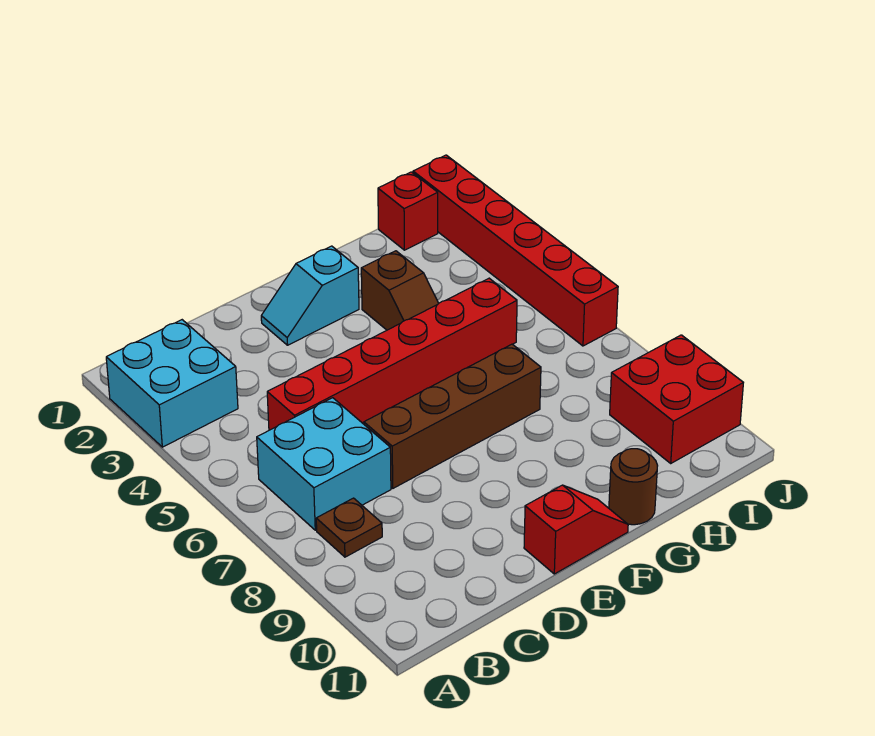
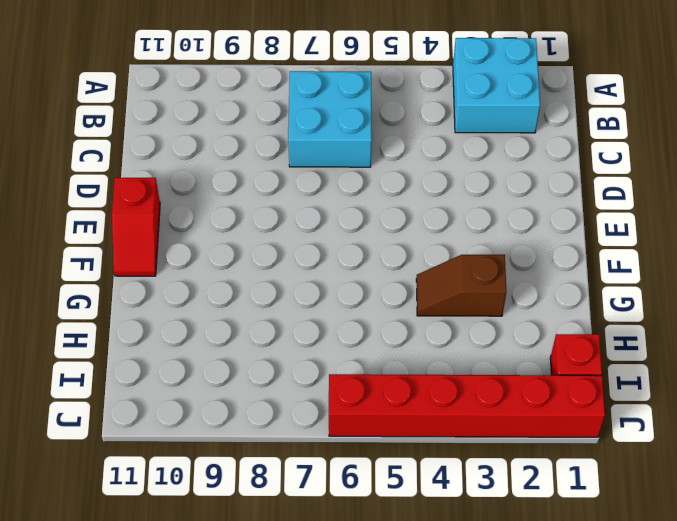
none -> brown plate B8 level 1
none -> red brick C5:H5 level 1
none -> brown brick D7:G7 level 1

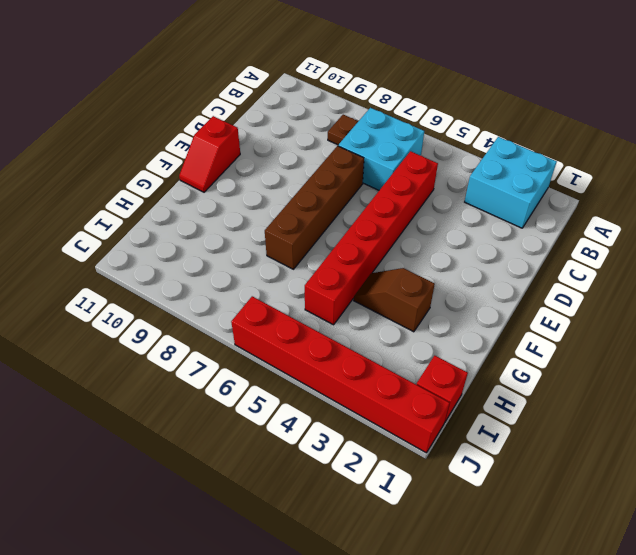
none -> cyan slope E2:F2 level 1 top F
none -> brown round brick G11 level 1
none -> red brick I9:J10 level 1

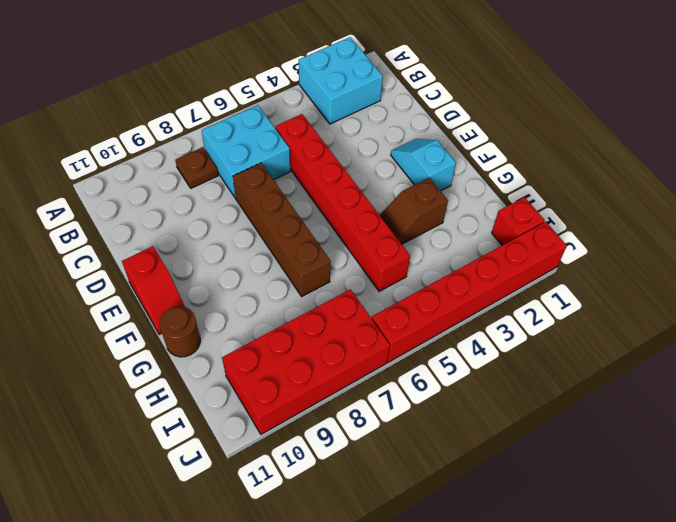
red brick I7:J10 level 1 -> red brick I9:J10 level 1

